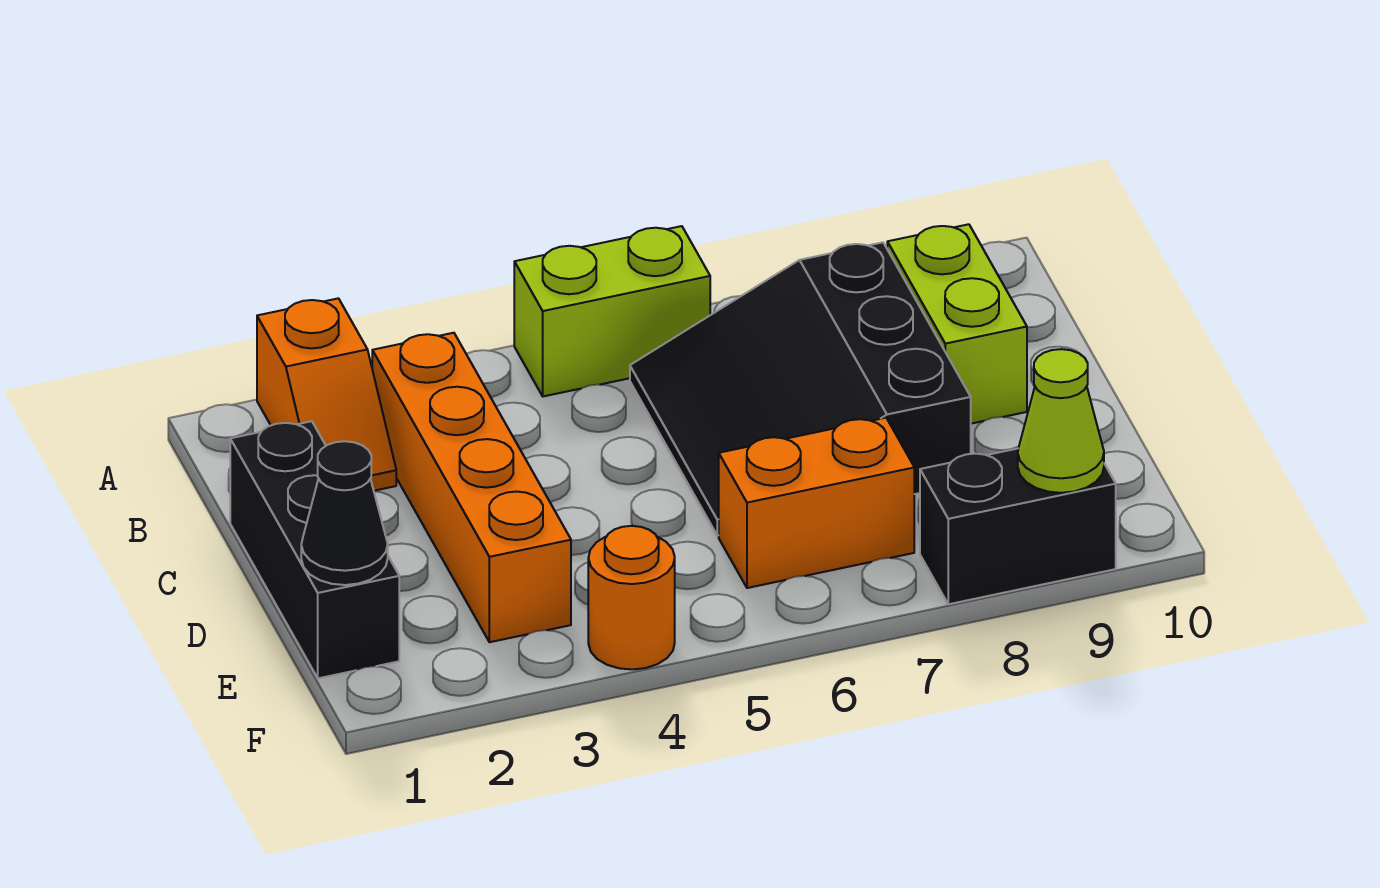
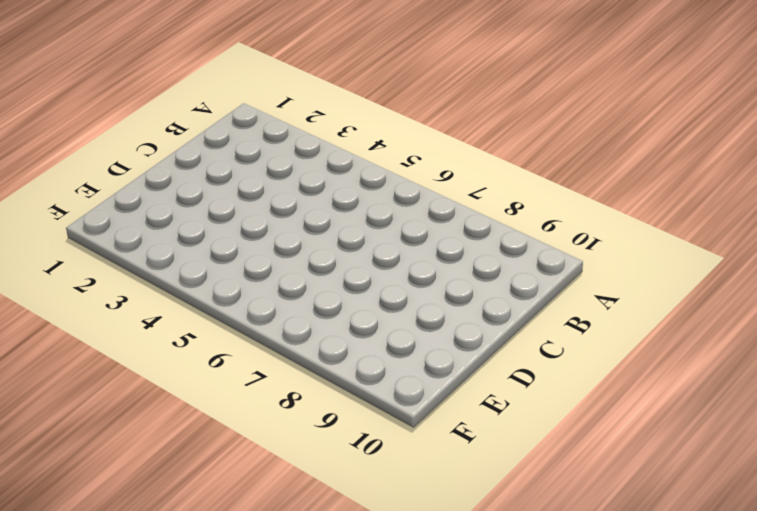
none -> orange slope A2:B2 level 1 top A
none -> lime brick A5:A6 level 1

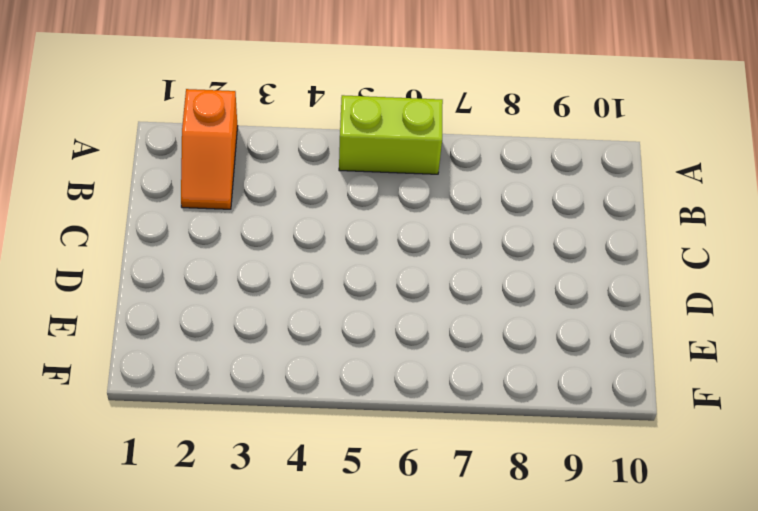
none -> orange brick B3:E3 level 1
none -> black slope B6:D8 level 1 top 8

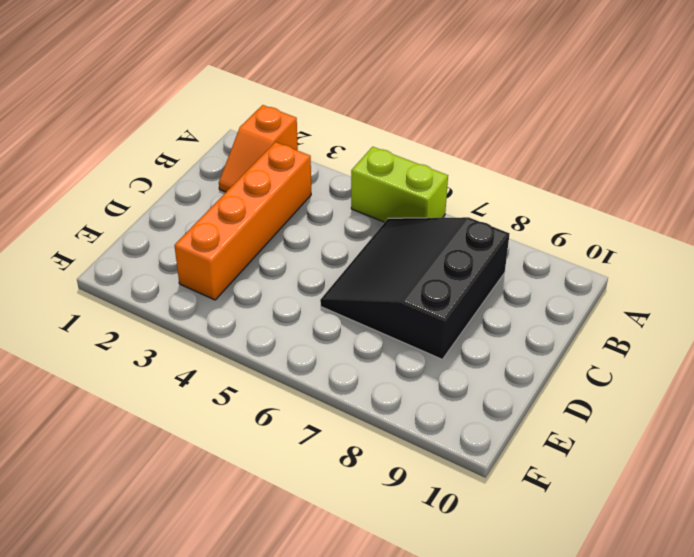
none -> lime brick B9:C9 level 1
none -> black brick C1:E1 level 1

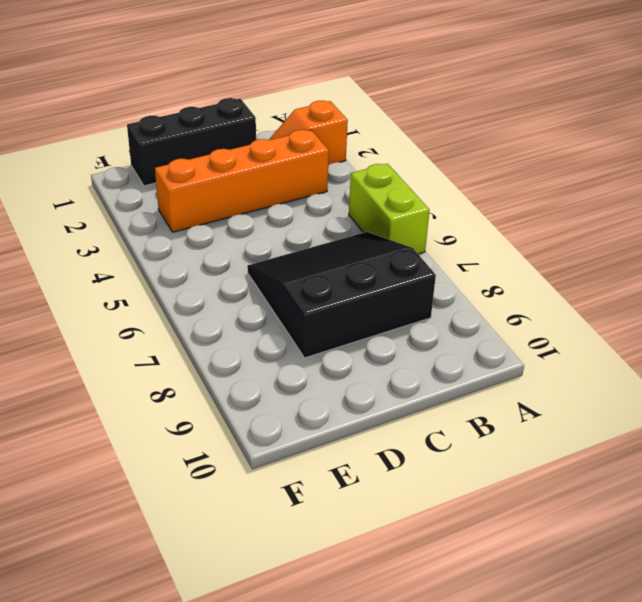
none -> lime brick B9:C9 level 1
none -> orange brick E6:E7 level 1

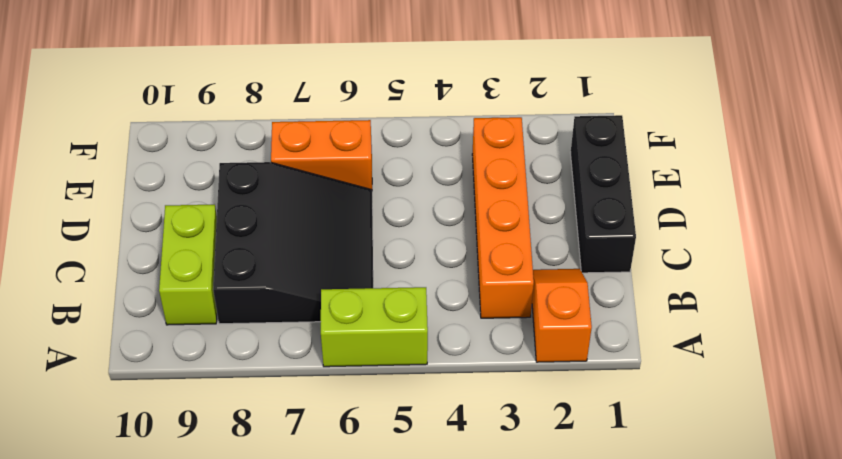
none -> orange round brick F4 level 1
none -> black brick F8:F9 level 1

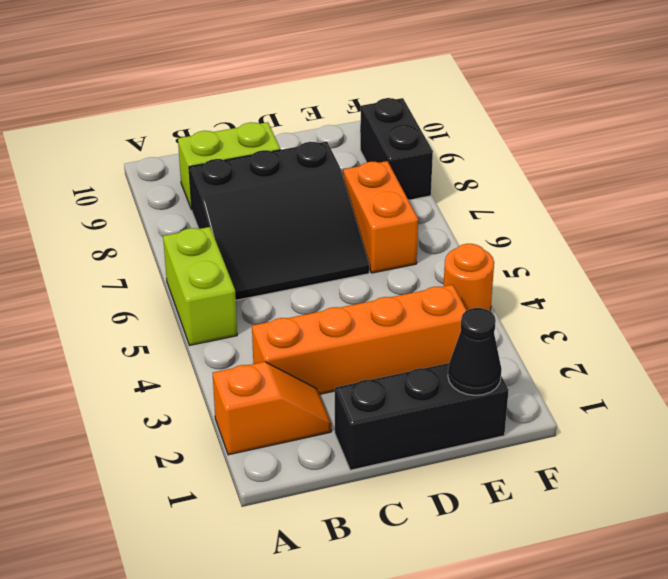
none -> lime cone F9 level 2

